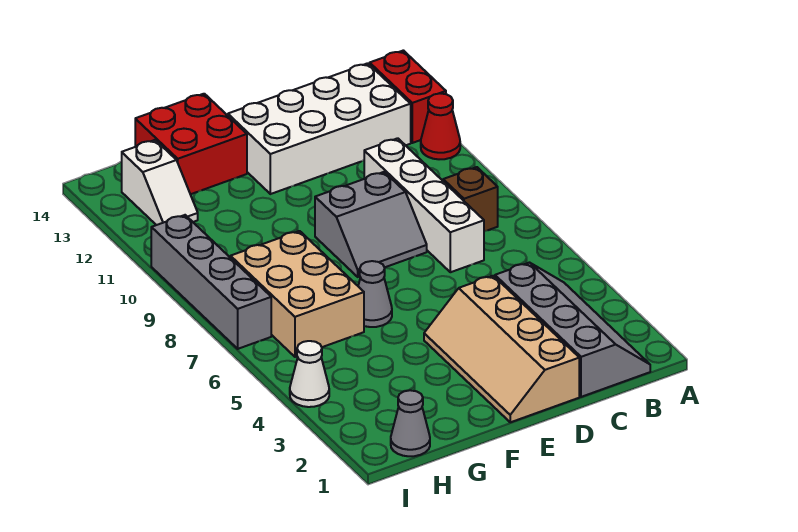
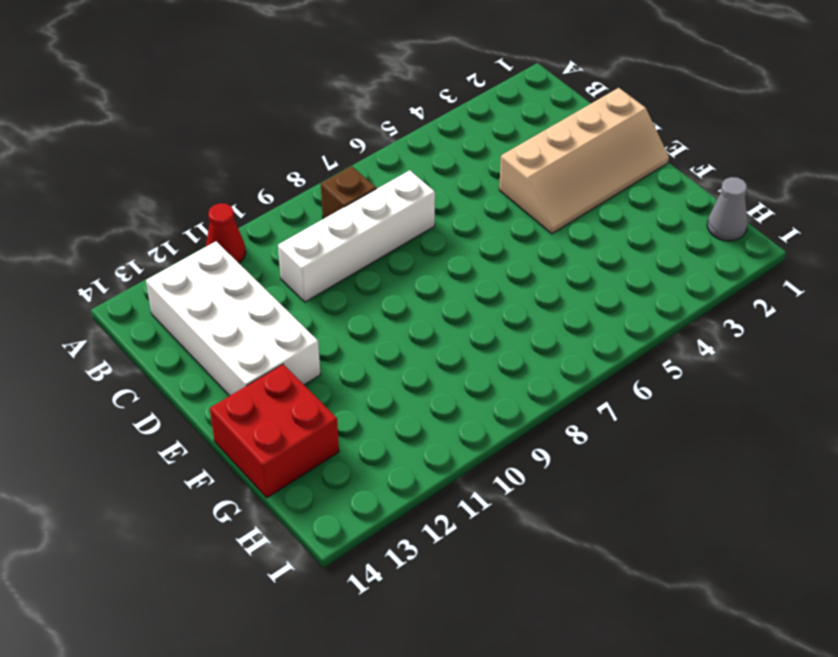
none -> red brick A12:A13 level 1
none -> grey slope B1:C4 level 1 top C
none -> grey slope D8:E9 level 1 top 9

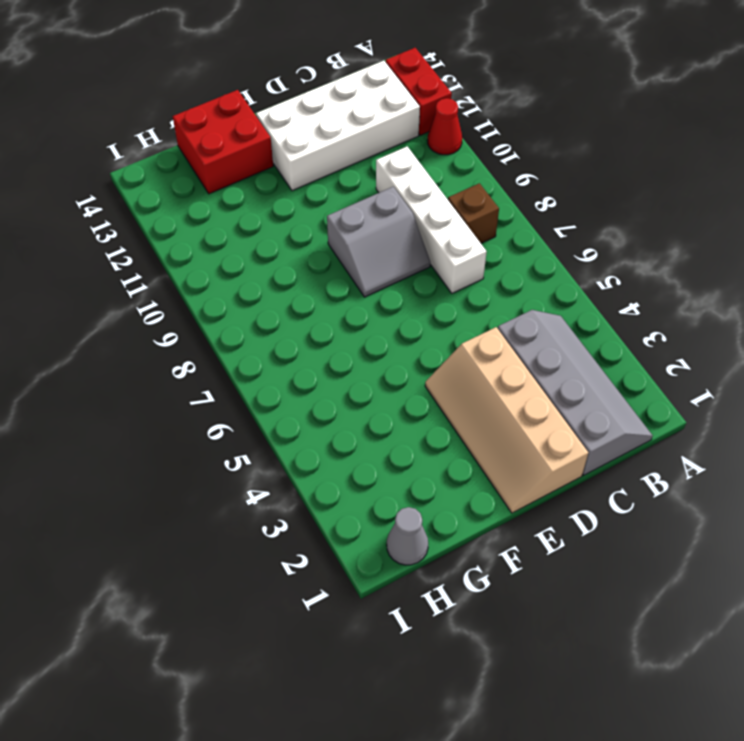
none -> grey cone F6 level 1
none -> tan brick G6:H8 level 1
none -> white slope H12:H13 level 1 top 13

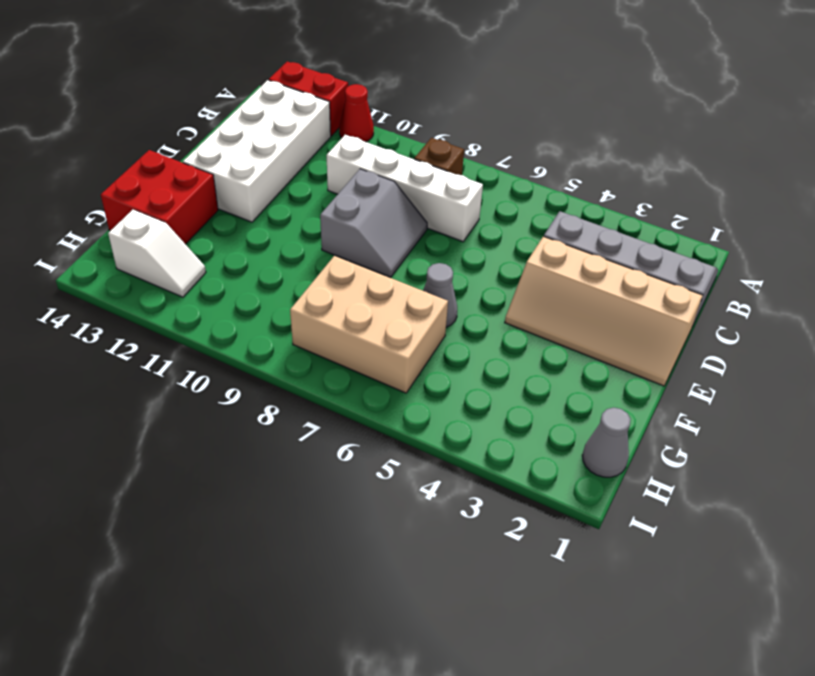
none -> white cone I4 level 1
none -> grey brick I7:I10 level 1

